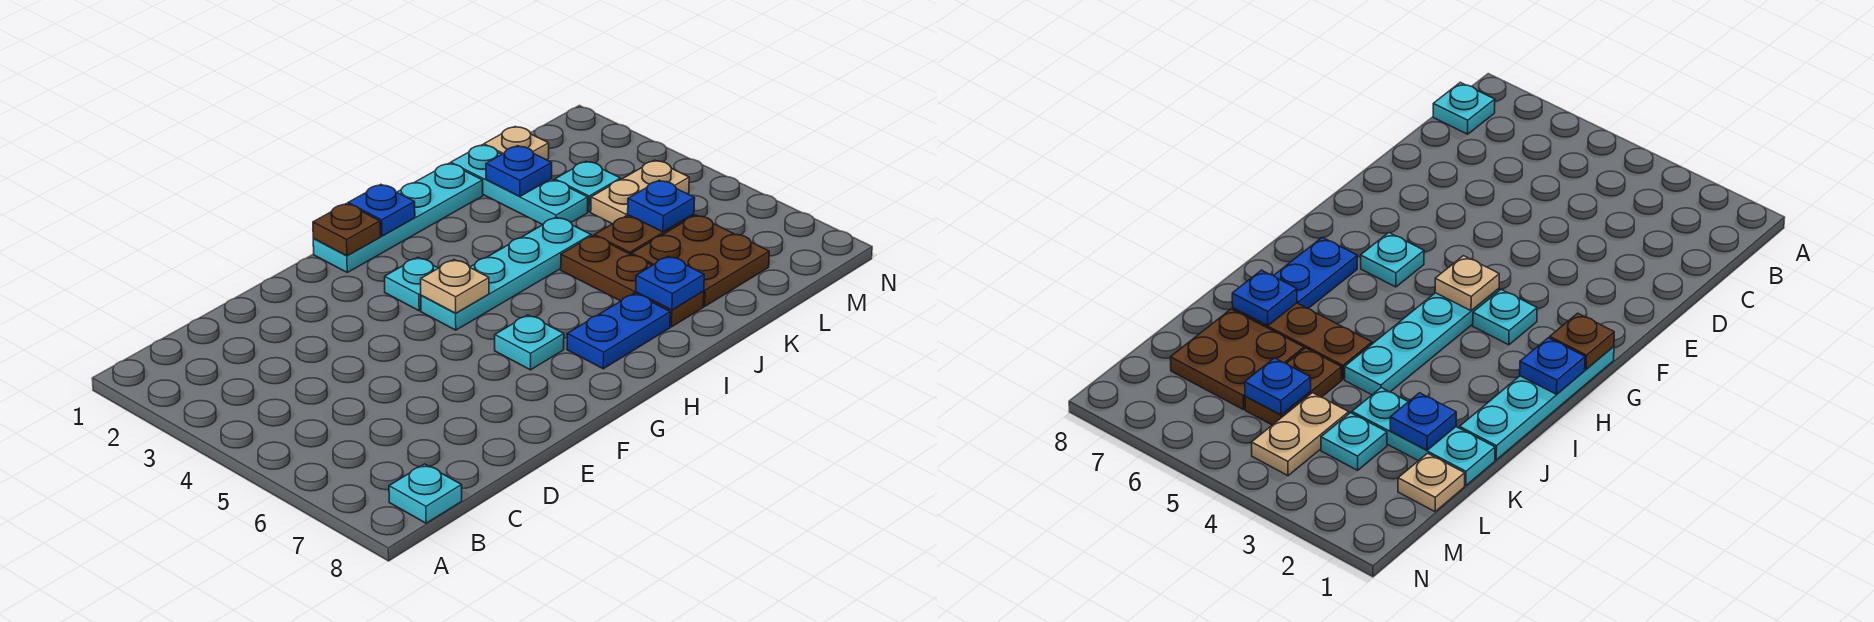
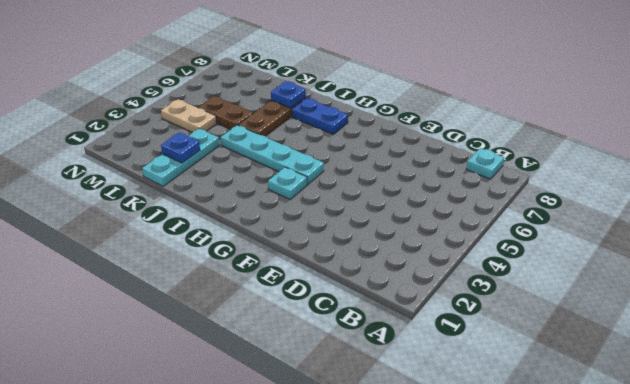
none -> cyan plate G1:J1 level 1
none -> cyan plate G6 level 1
none -> brown plate K6:L7 level 1

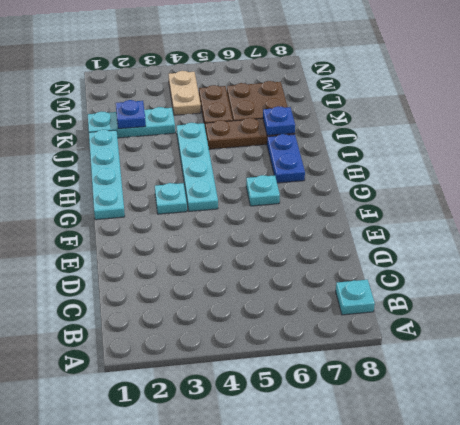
none -> tan plate L1 level 1
none -> cyan plate L3 level 1
none -> brown plate G1 level 2

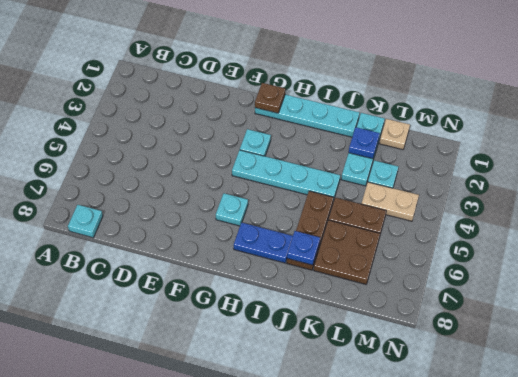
none -> tan plate G4 level 2
none -> blue plate H1 level 2
none -> blue plate L5 level 2

